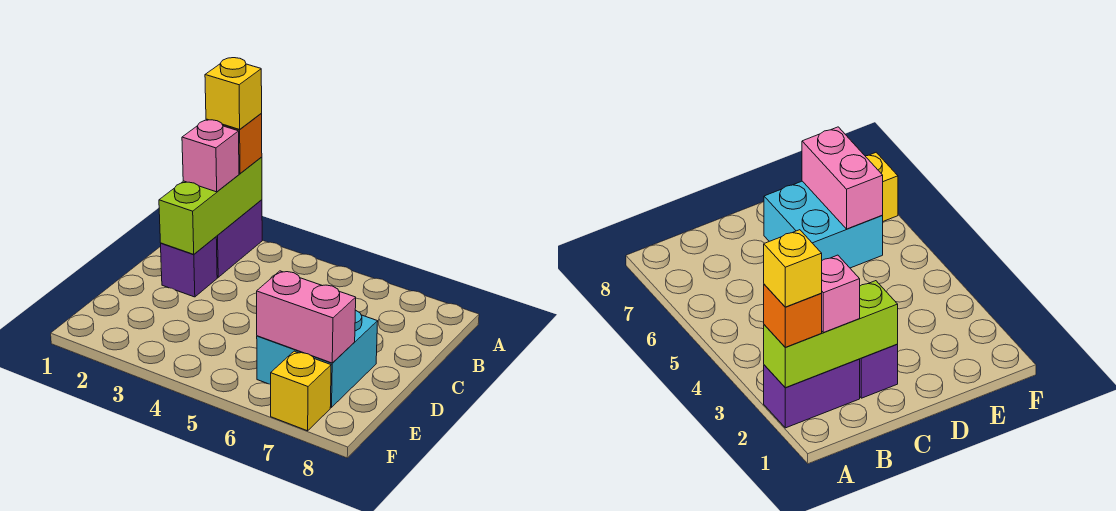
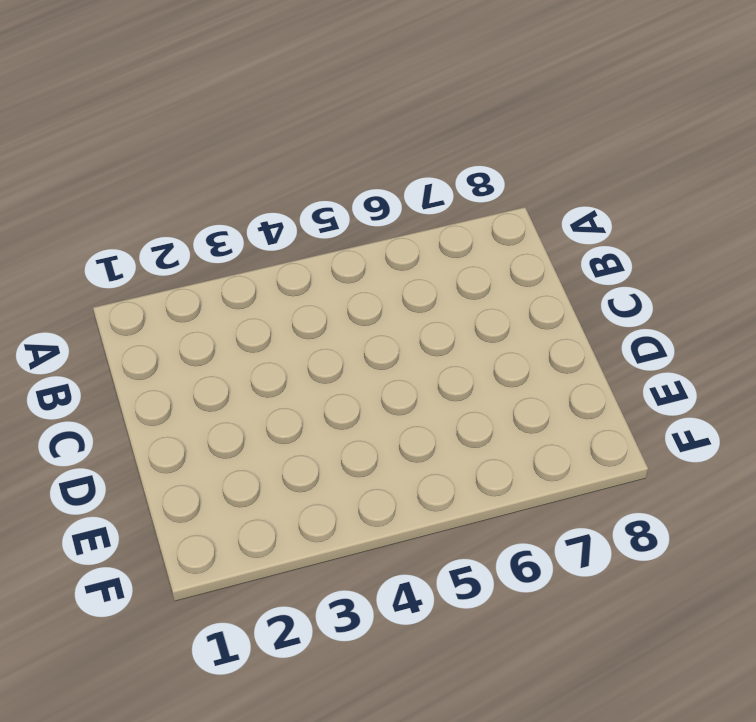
none -> purple brick A2:B2 level 1
none -> purple brick C2 level 1

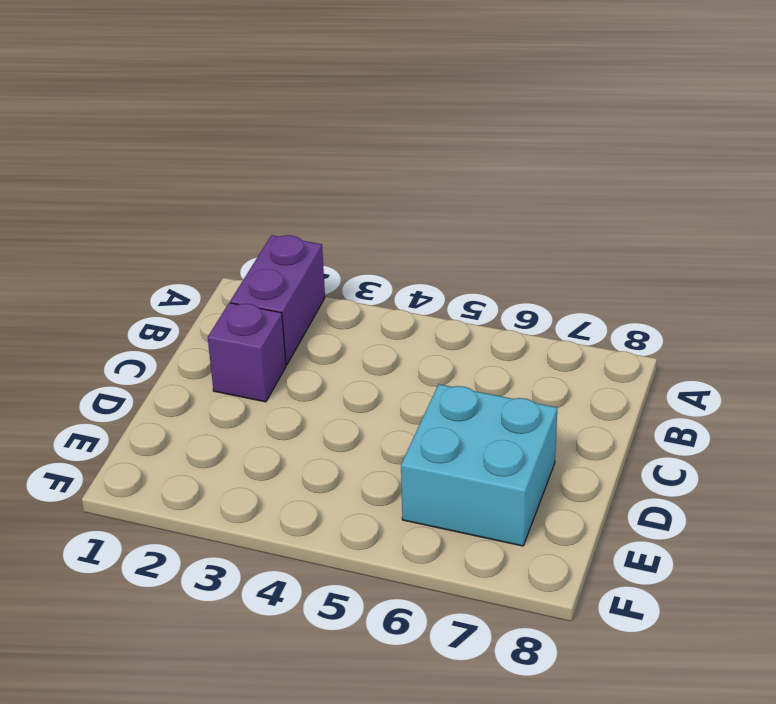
none -> yellow brick F7 level 1
none -> lime brick A2:C2 level 2

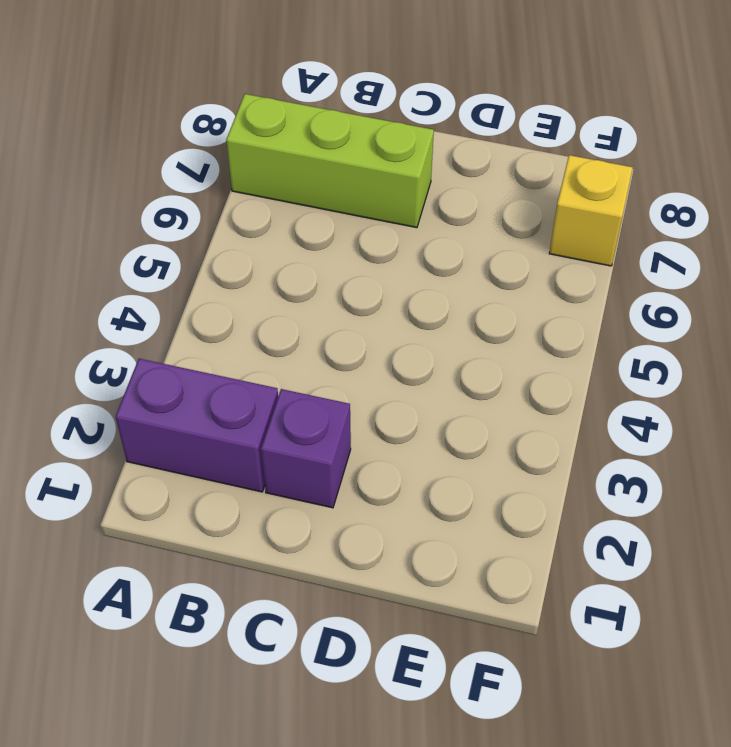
lime brick A7:C7 level 1 -> lime brick A2:C2 level 2
none -> cyan brick D6:E7 level 1
none -> pink brick E6:E7 level 2

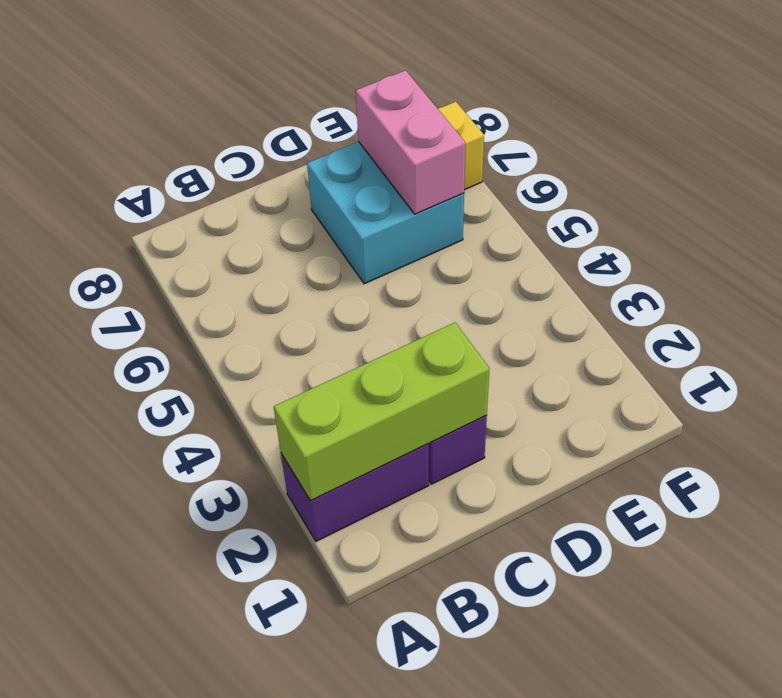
none -> orange brick A2 level 3
none -> pink brick B2 level 3

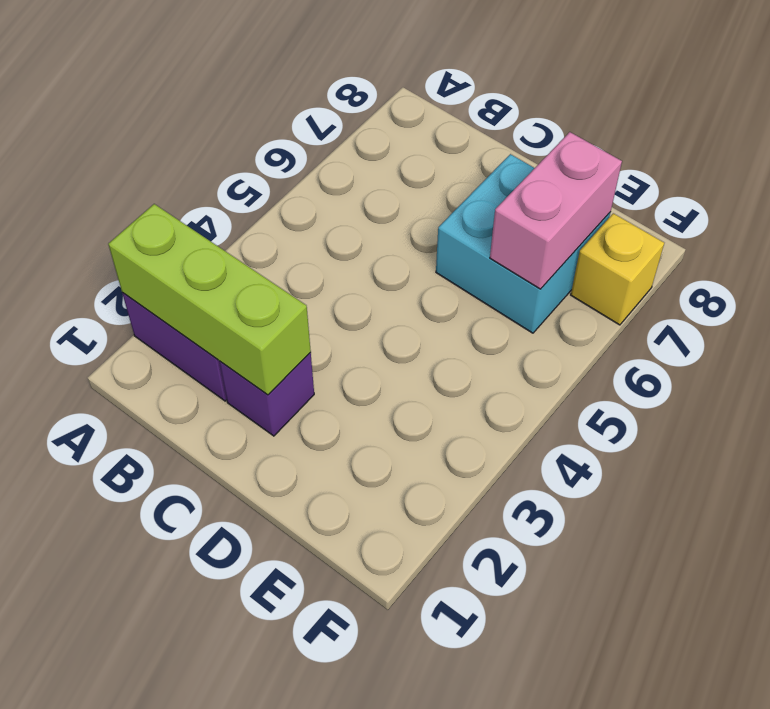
none -> orange brick A2 level 3
none -> pink brick B2 level 3

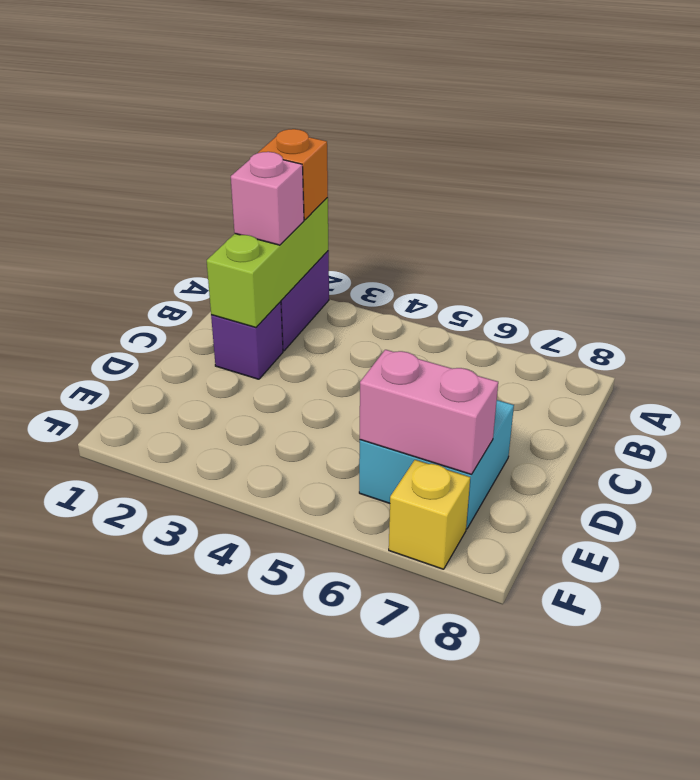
none -> yellow brick A2 level 4

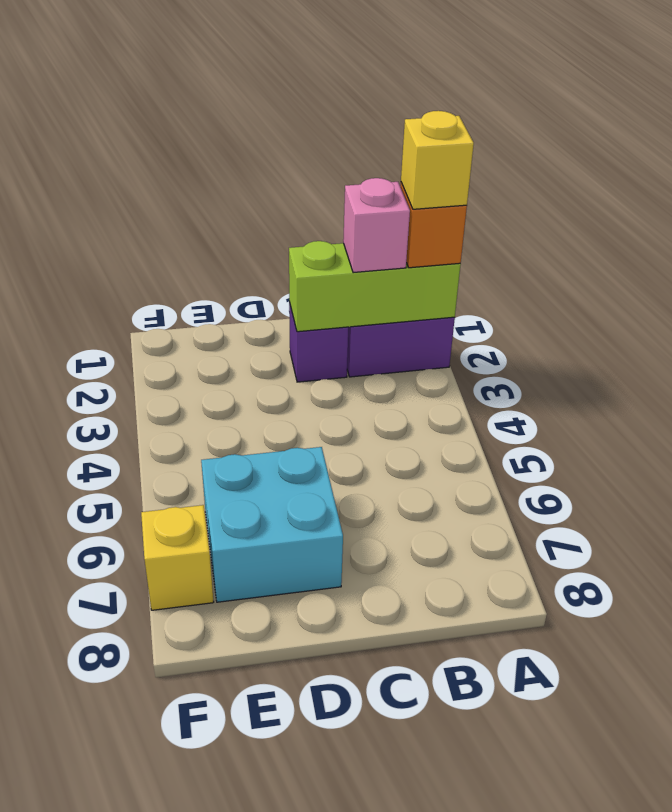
none -> pink brick E6:E7 level 2

